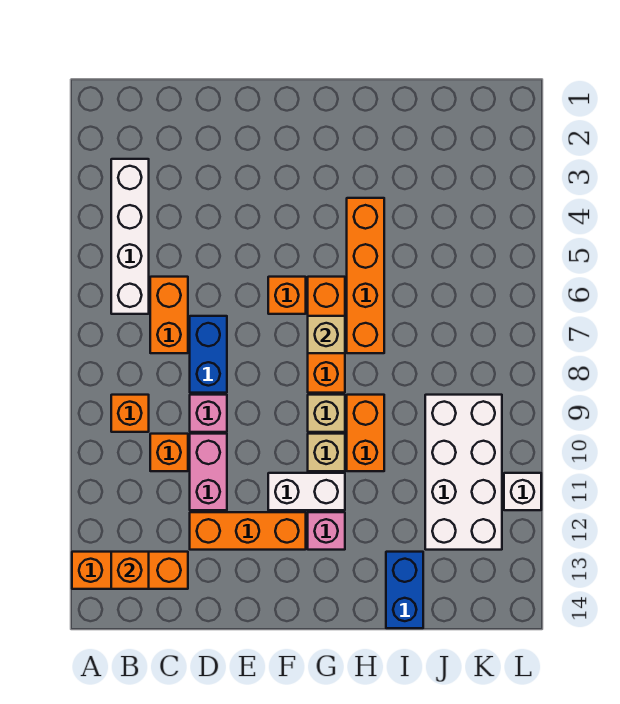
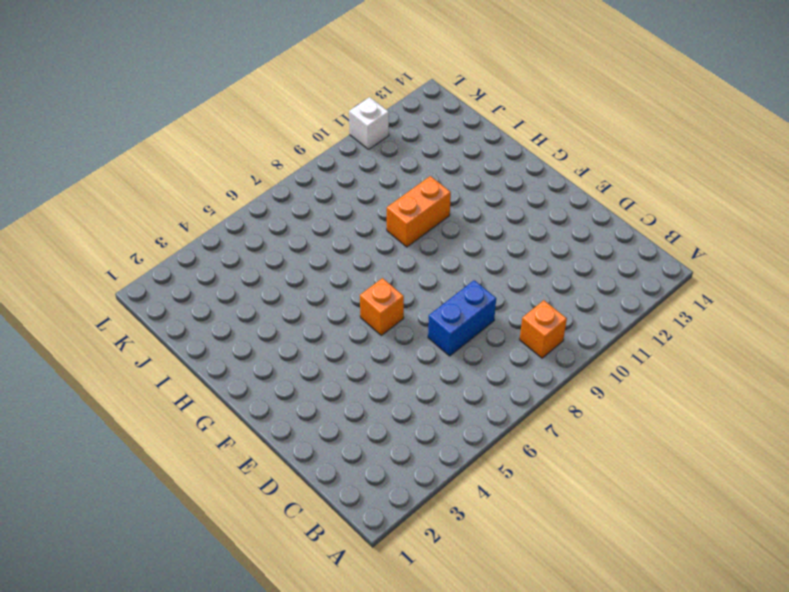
none -> orange brick A13:C13 level 1
none -> white brick B3:B6 level 1
none -> orange brick C6:C7 level 1

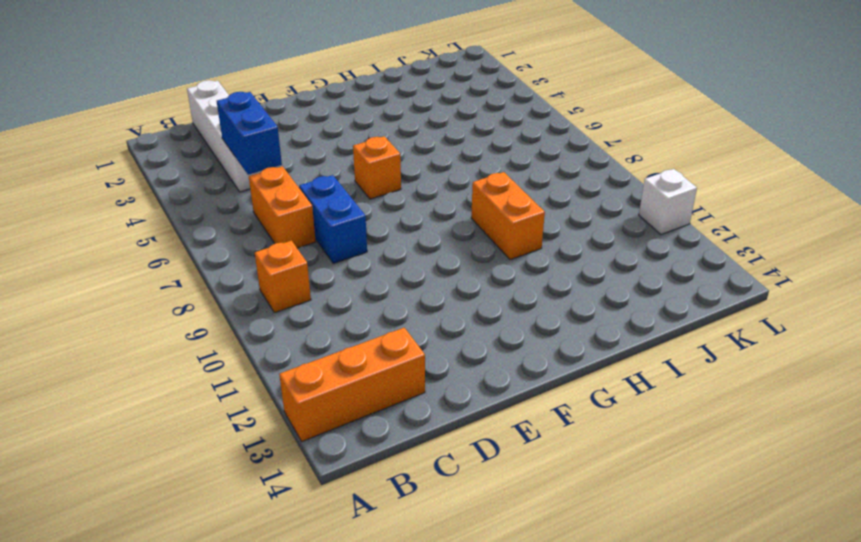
white brick C1:C4 level 1 -> white brick B3:B6 level 1
blue brick C4:C5 level 2 -> blue brick I13:I14 level 1
none -> orange brick C10 level 1
none -> pink brick D9 level 1
none -> pink brick D10:D11 level 1

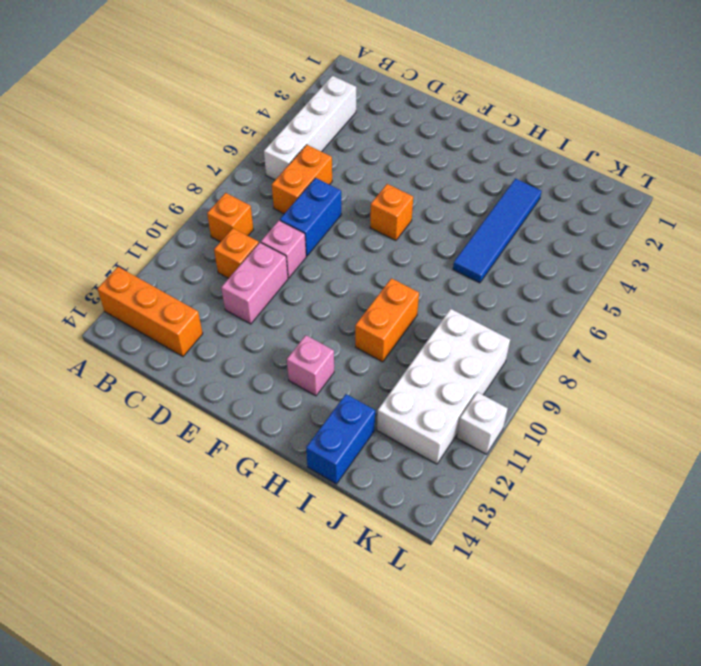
blue tile I3:I6 level 1 -> none
none -> orange brick D12:F12 level 1
none -> white brick F11:G11 level 1
none -> orange brick G6:G8 level 1

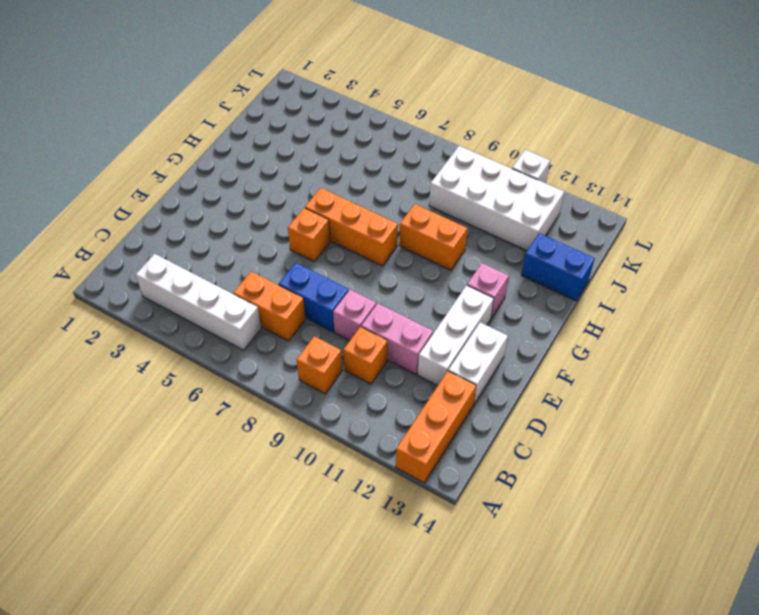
white brick D12:F12 level 1 -> orange brick D12:F12 level 1
white brick D13:E13 level 1 -> white brick F11:G11 level 1
none -> tan brick G9 level 1
none -> tan brick G10 level 1
none -> orange brick H4:H7 level 1

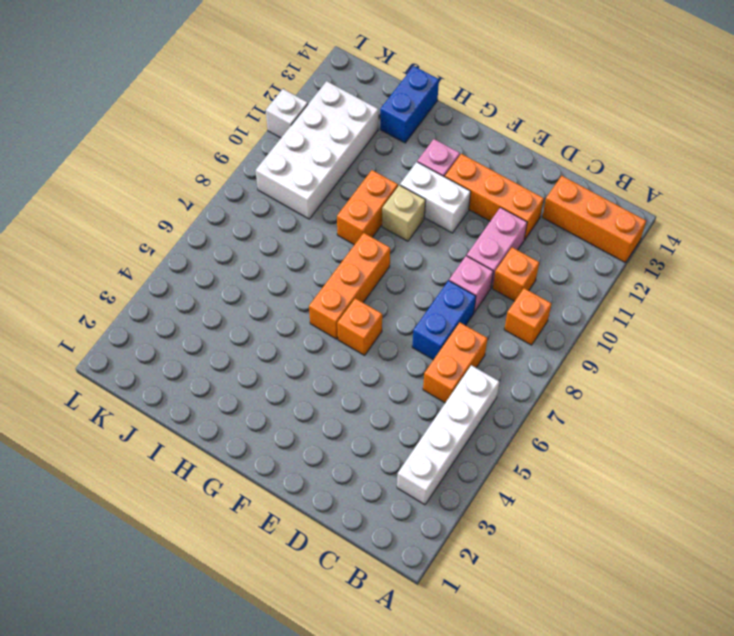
none -> tan brick G9 level 1
none -> orange brick H4:H7 level 1
none -> orange brick B13 level 2

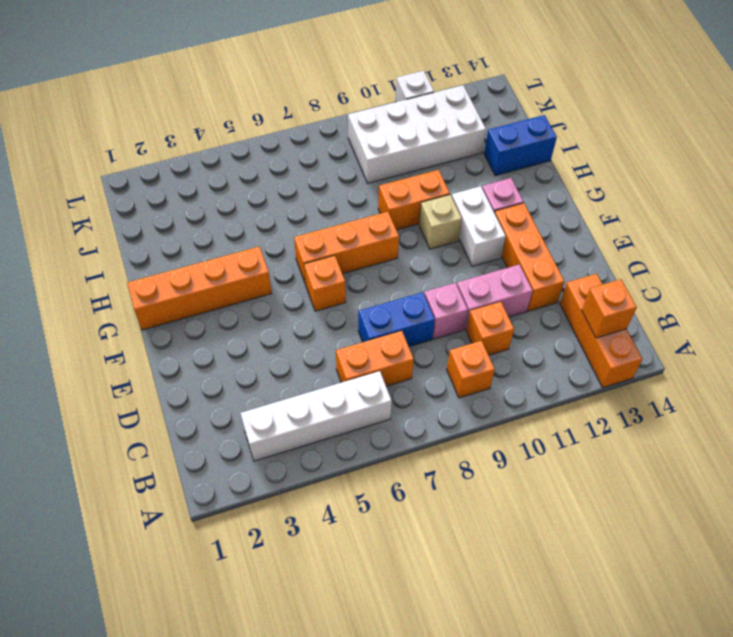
orange brick G1:G4 level 1 -> orange brick H4:H7 level 1
none -> tan brick G9 level 1
none -> tan brick G7 level 2

